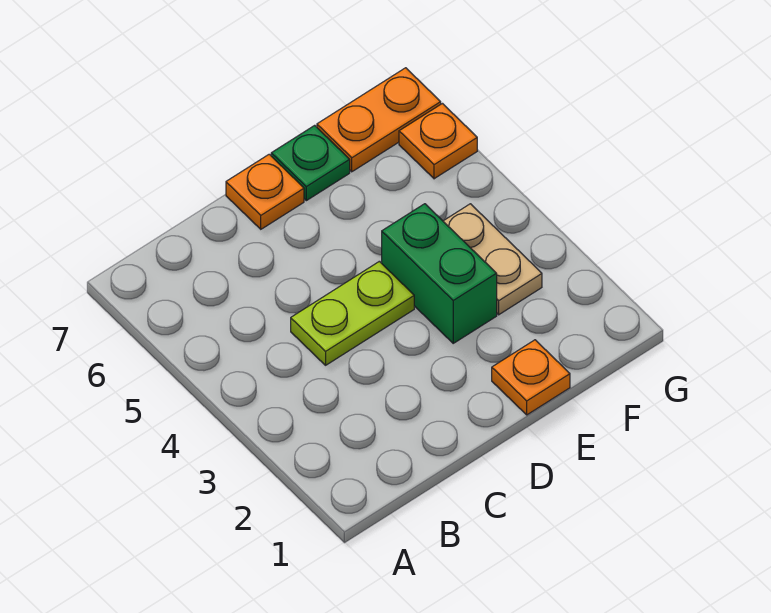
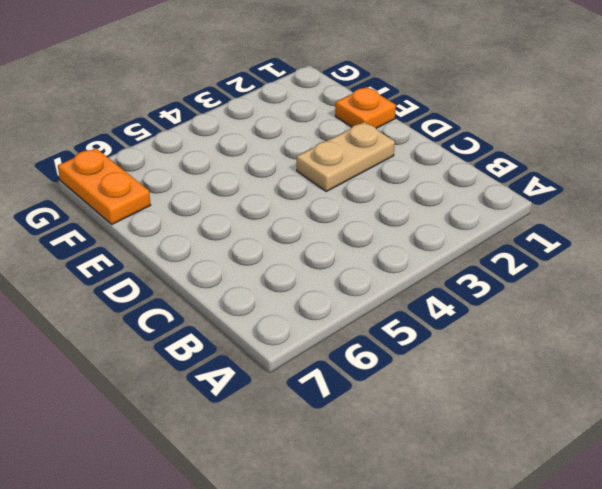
tan plate D2:D3 level 1 -> tan plate F3:F4 level 1
none -> lime plate C4:D4 level 1
none -> orange plate D7 level 1

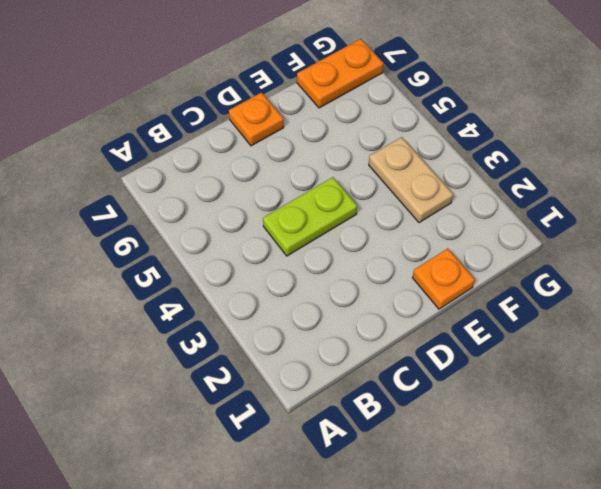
none -> green brick E3:E4 level 1
none -> green plate E7 level 1

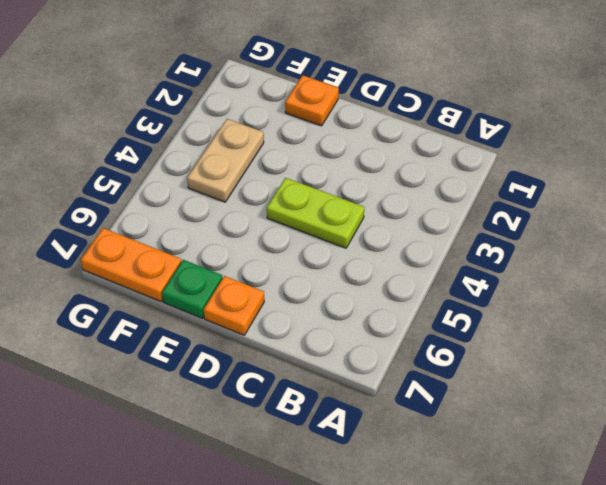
none -> green brick E3:E4 level 1
none -> orange plate G6 level 1

